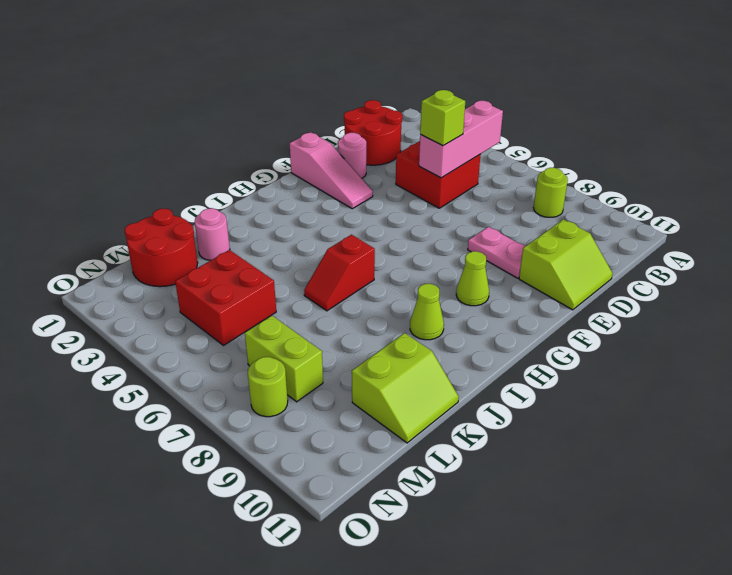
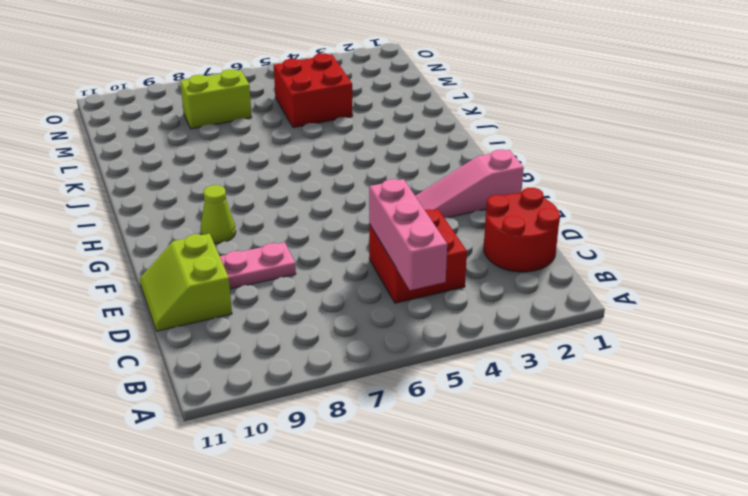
none -> lime round brick B8 level 1
none -> pink round brick E2 level 1
none -> red slope I6:J6 level 1 top I

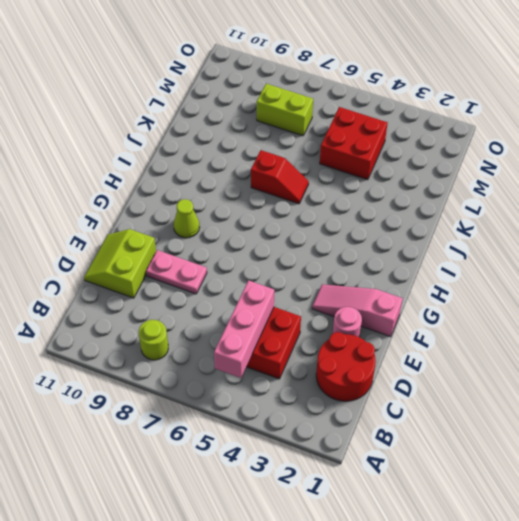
red slope J6:J7 level 1 top 7 -> red slope I6:J6 level 1 top I
none -> lime cone I9 level 1
none -> pink round brick K2 level 1
none -> lime slope K10:L11 level 1 top 10

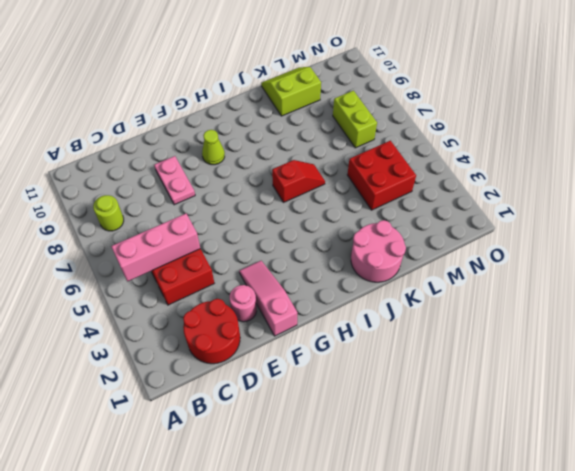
pink round brick J1:K2 level 1 -> pink round brick K2 level 1
none -> lime slope D10:E11 level 1 top 10
none -> lime cone I9 level 1
none -> red round brick L1:M2 level 1

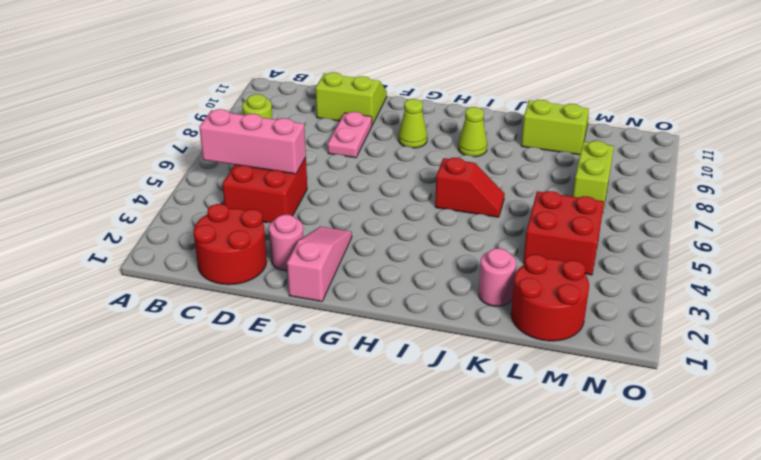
none -> lime round brick N8 level 1
none -> lime brick D5 level 3

